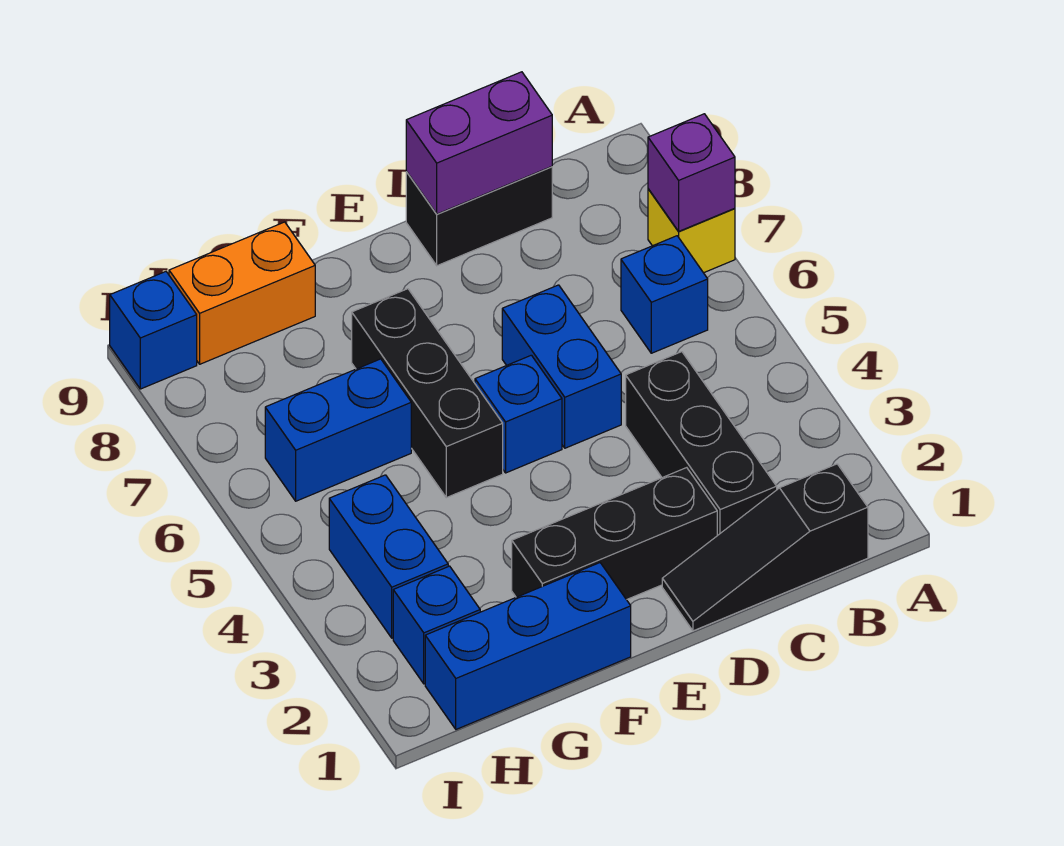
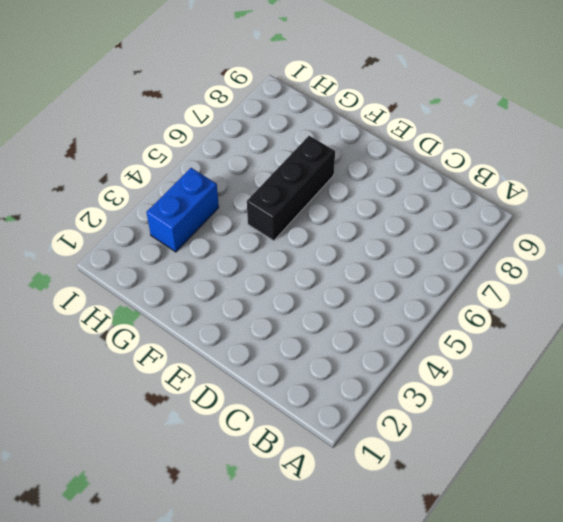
none -> yellow brick A7 level 1
none -> black slope B1:D1 level 1 top B
none -> blue brick B6 level 1

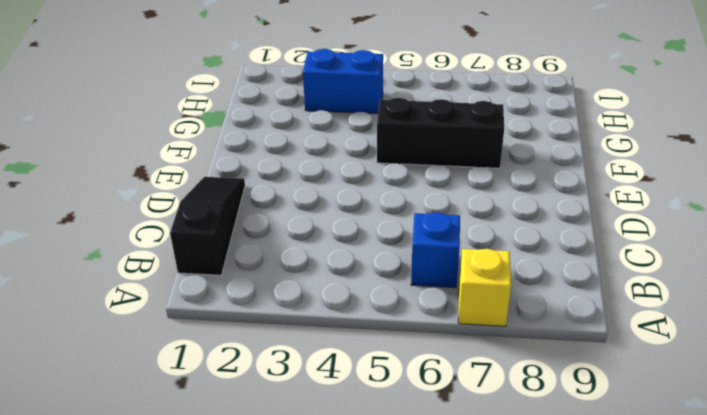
none -> black brick C2:C4 level 1
none -> black brick C9:D9 level 1
none -> black brick D2:F2 level 1

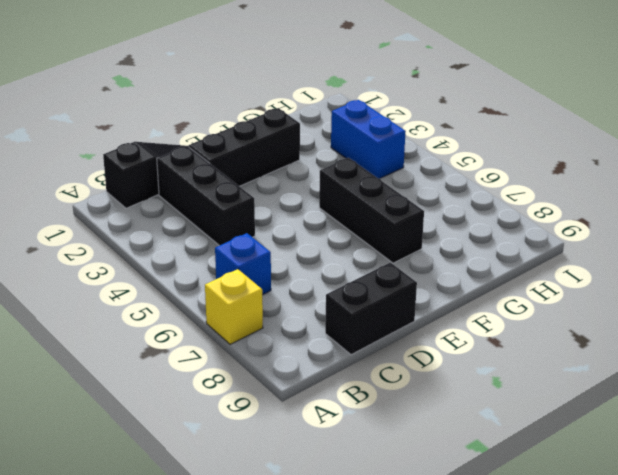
none -> blue brick D5:D6 level 1
none -> blue brick E5 level 1
none -> blue brick F1:H1 level 1

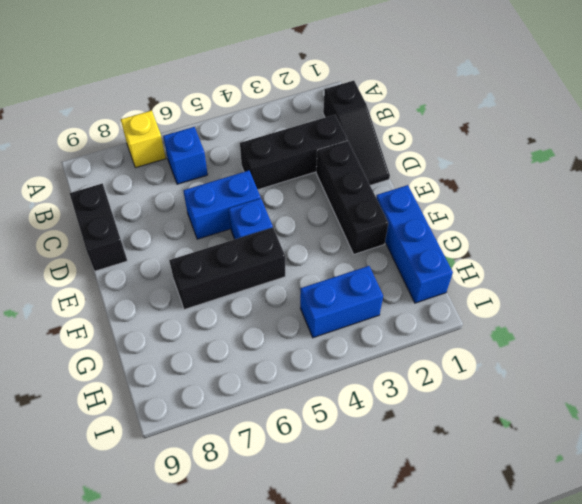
none -> blue brick G6:H6 level 1
none -> orange brick G9:H9 level 1
none -> blue brick H2 level 1

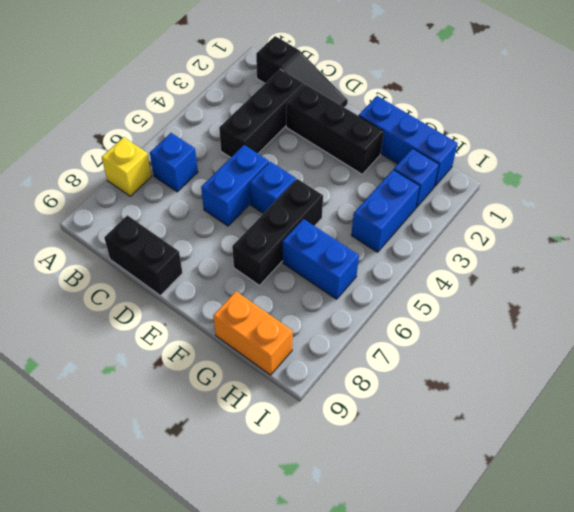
none -> blue brick I9 level 1
none -> purple brick A7 level 2
none -> purple brick C9:D9 level 2

